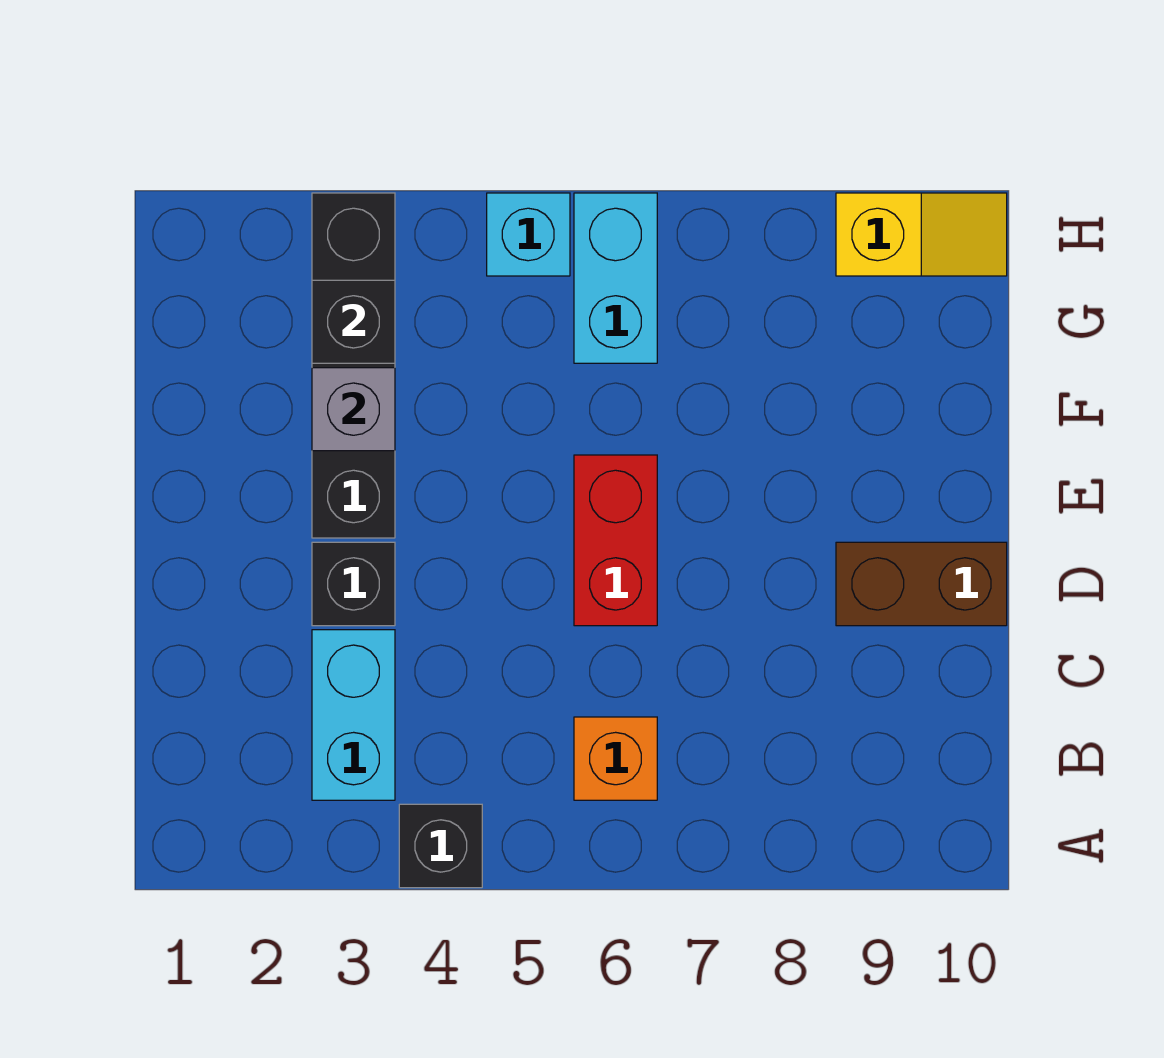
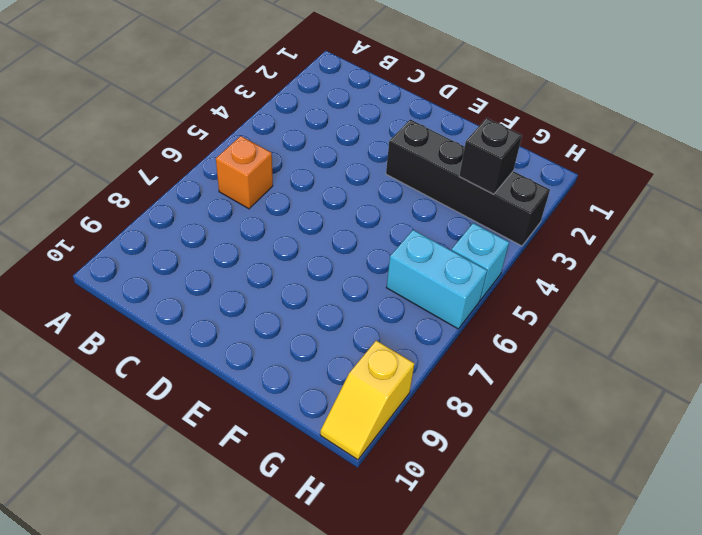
none -> black brick A4 level 1
none -> cyan brick B3:C3 level 1
none -> black brick D3 level 1

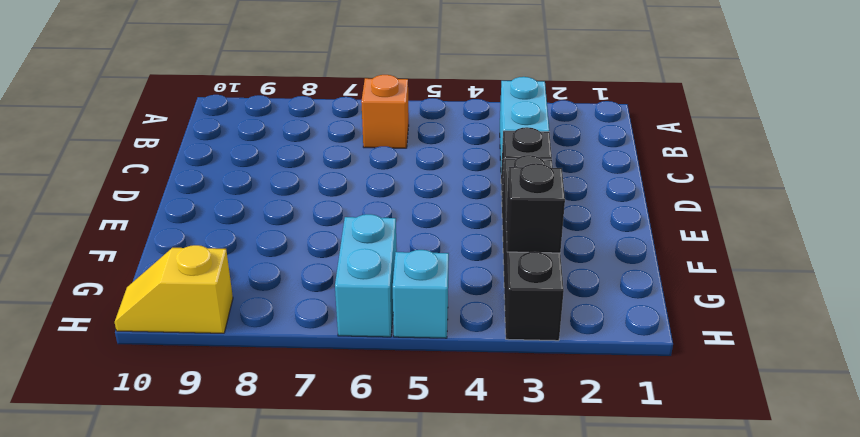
none -> black brick A4 level 1
none -> red brick D6:E6 level 1
none -> brown brick D9:D10 level 1

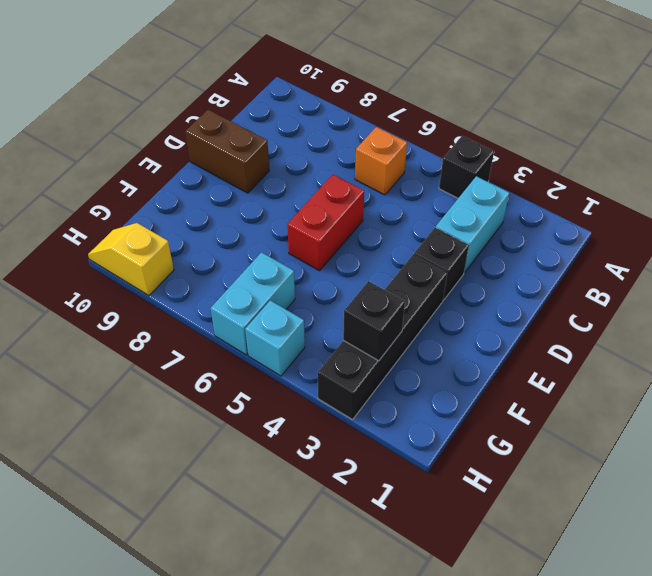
none -> grey brick F3 level 2

